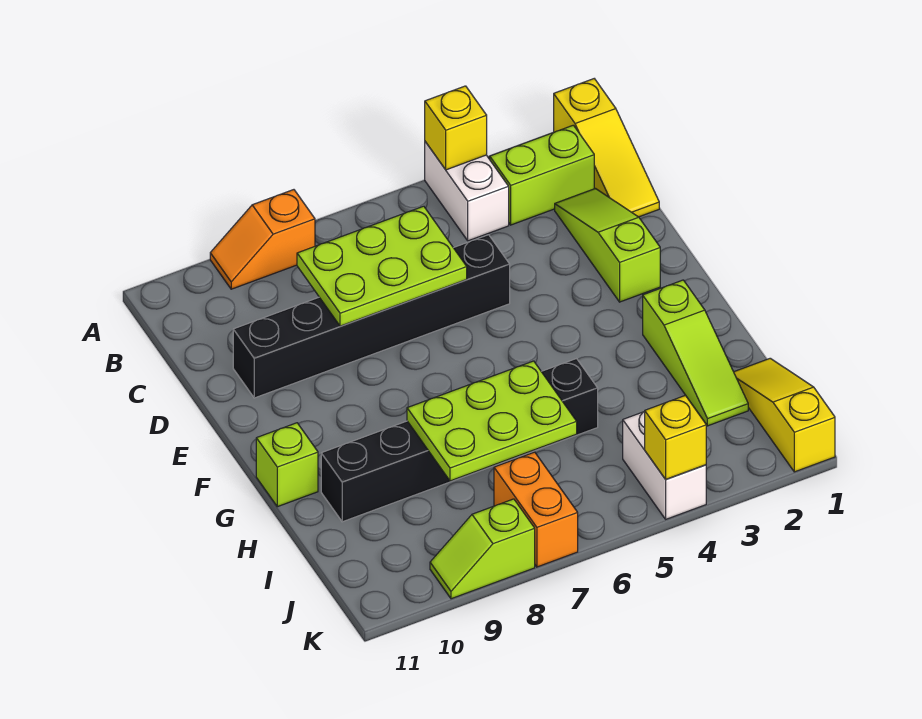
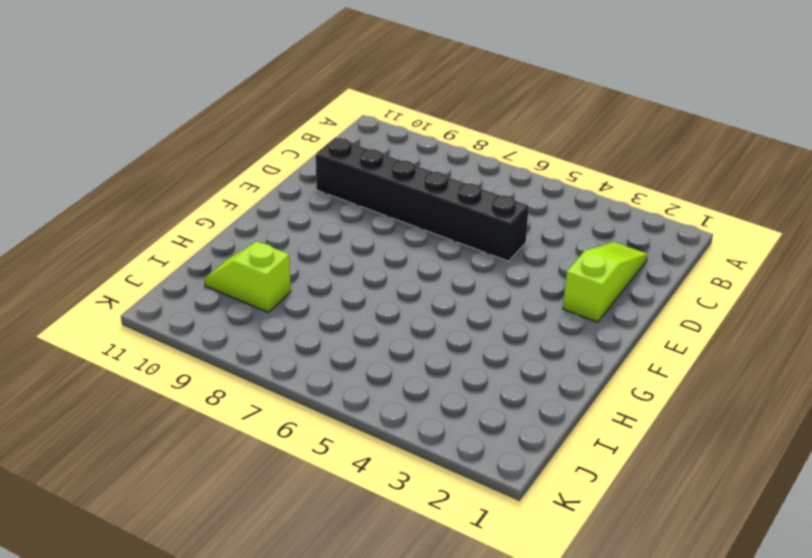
lime slope I9:I10 level 1 top 9 -> lime slope K8:K9 level 1 top 8
none -> yellow slope A1:C1 level 1 top A
none -> white brick A4:B4 level 1
none -> orange slope A8:A9 level 1 top 8

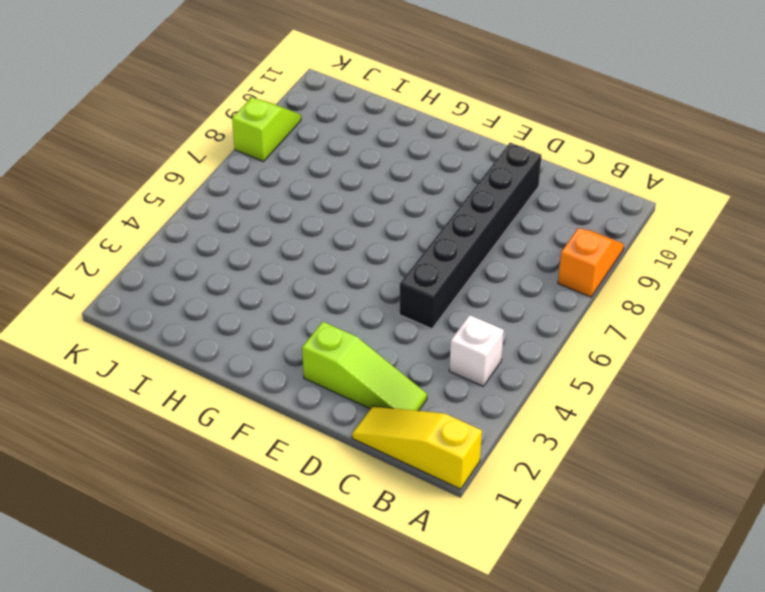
white brick B4 level 1 -> white brick A4:B4 level 1
none -> lime brick B2:B3 level 1
none -> lime slope G2:I2 level 1 top G
none -> lime brick G11 level 1

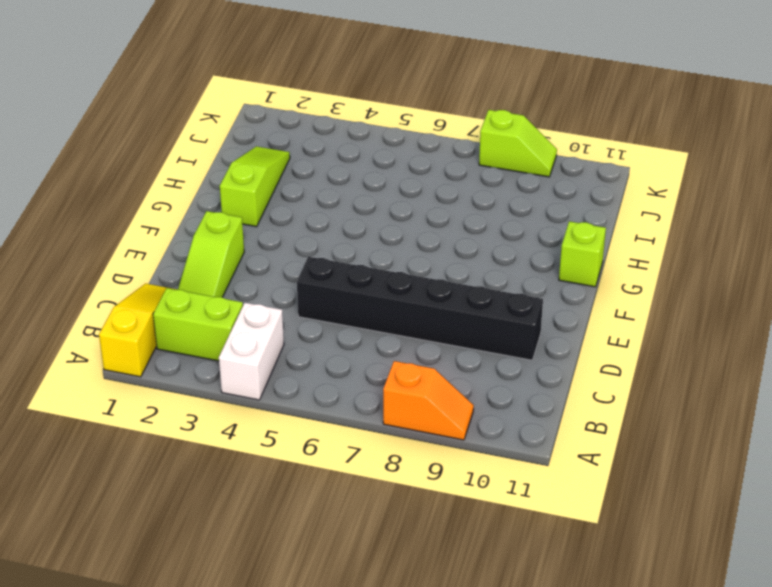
none -> black brick H5:H10 level 1
none -> yellow slope I1:K1 level 1 top K
none -> white brick J4:K4 level 1

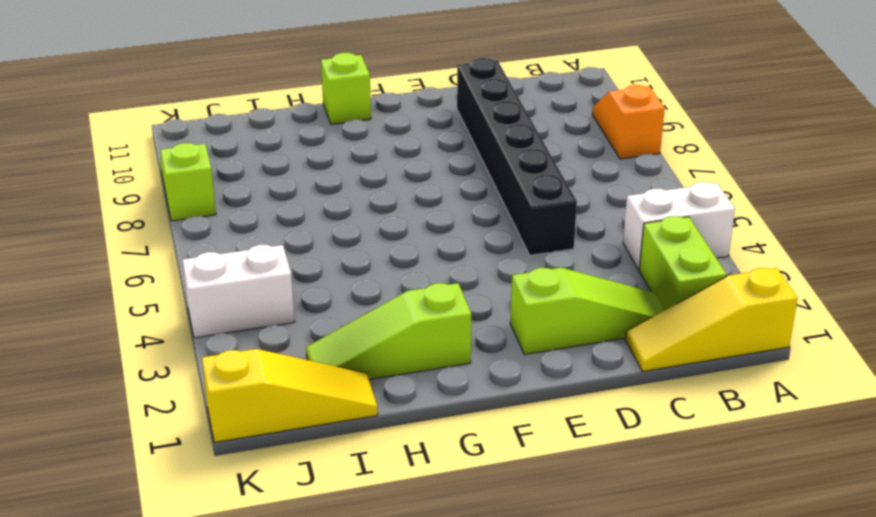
none -> black brick H5:H10 level 1
none -> orange brick J7:K7 level 1
none -> yellow brick A4 level 2

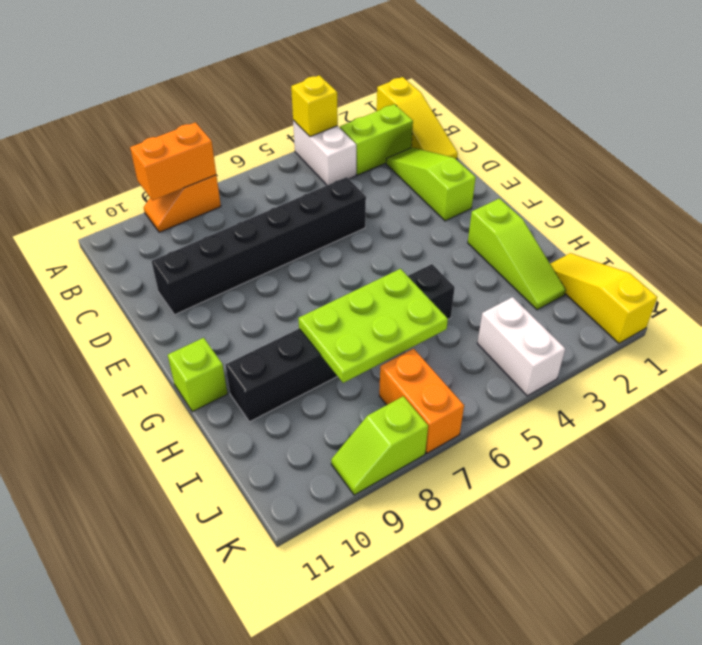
orange brick A8:A9 level 2 -> none
none -> lime plate C6:D8 level 2
none -> yellow brick K4 level 2

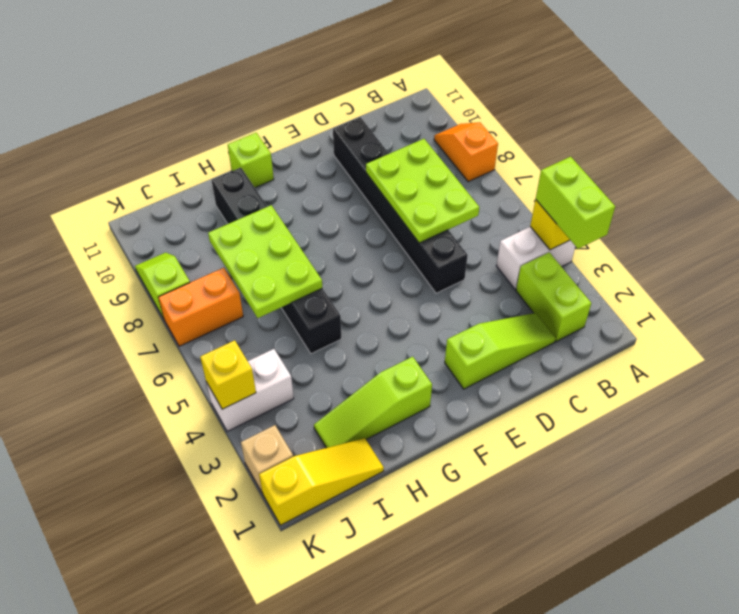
lime brick A3:A4 level 3 -> none
tan brick K2 level 1 -> none
none -> yellow slope A1:C1 level 1 top A

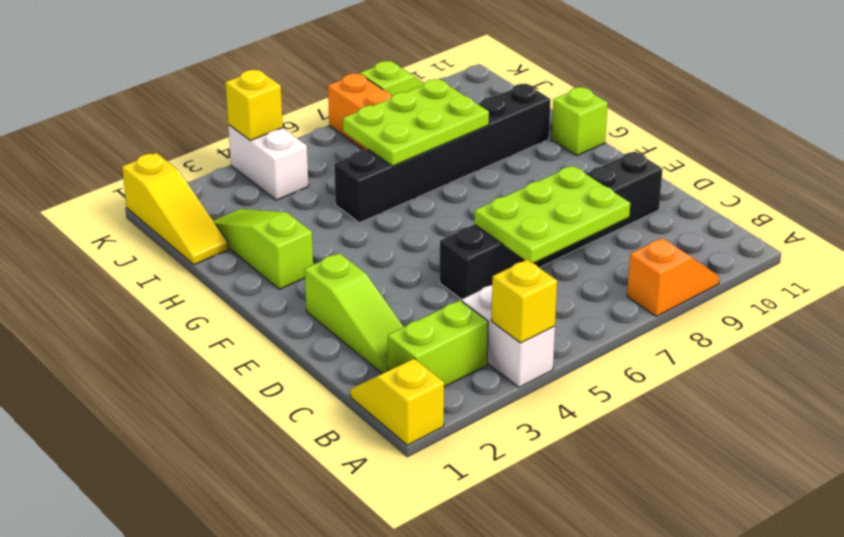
yellow slope A1:B1 level 1 top A -> yellow slope A1:C1 level 1 top A

